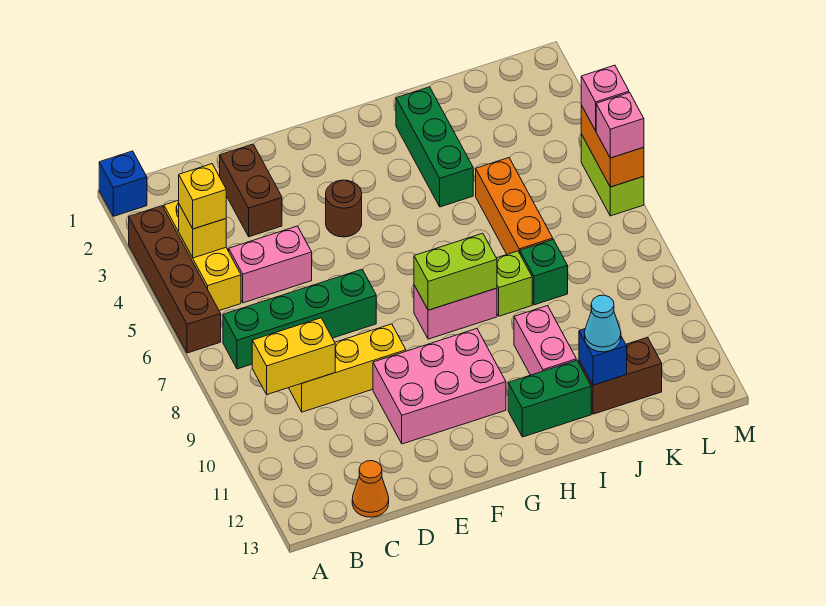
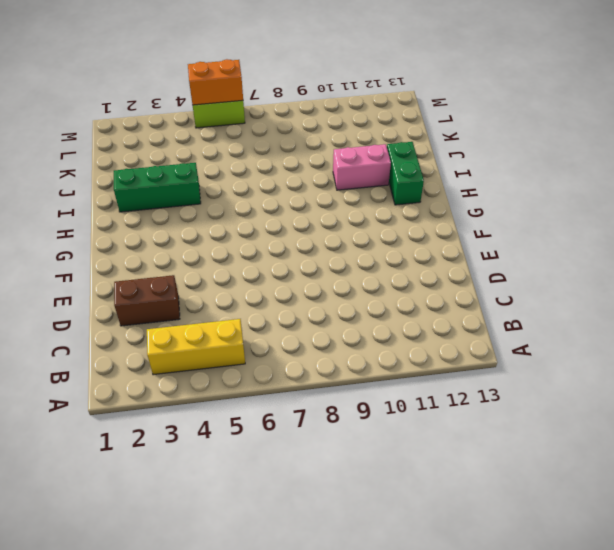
none -> blue brick A1 level 1
none -> brown brick A3:A6 level 1
none -> green brick B7:E7 level 1

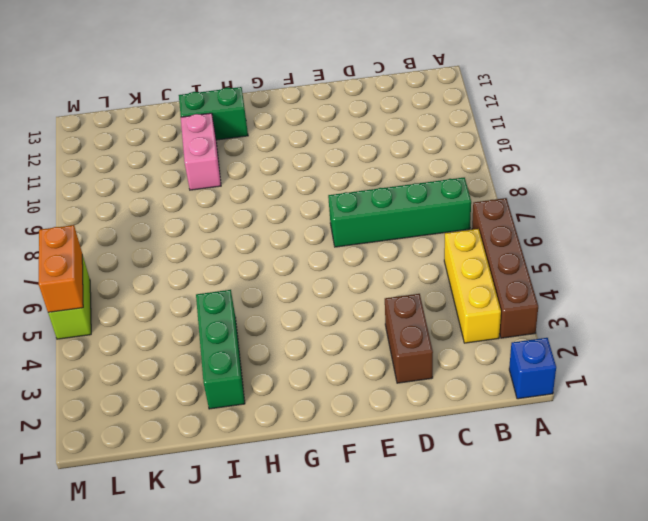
none -> pink brick C5:D5 level 1
none -> yellow brick C9:E9 level 1
none -> orange cone C13 level 1

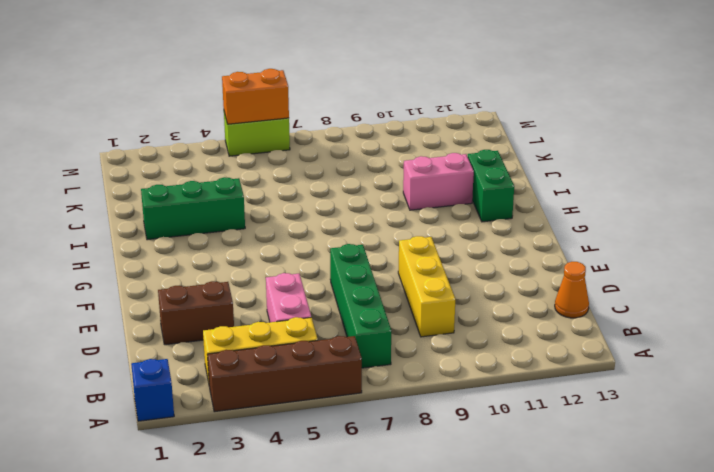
none -> pink brick E10:G11 level 1
none -> brown round brick F4 level 1
none -> pink brick G8:H8 level 1

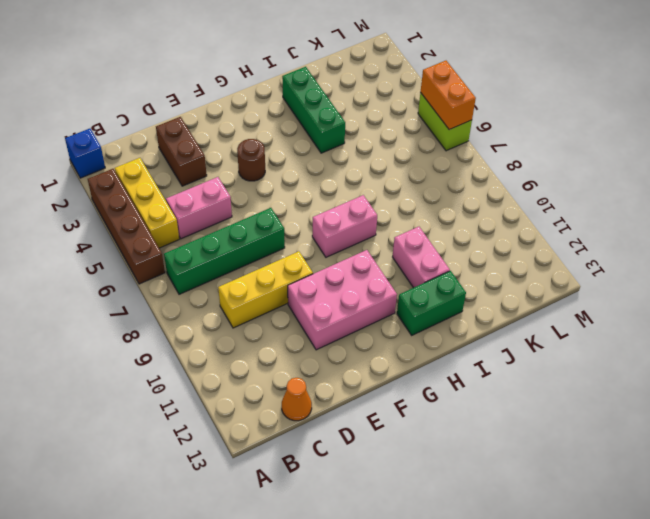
none -> lime brick I8 level 1
none -> orange brick J5:J7 level 1
none -> green brick J8 level 1

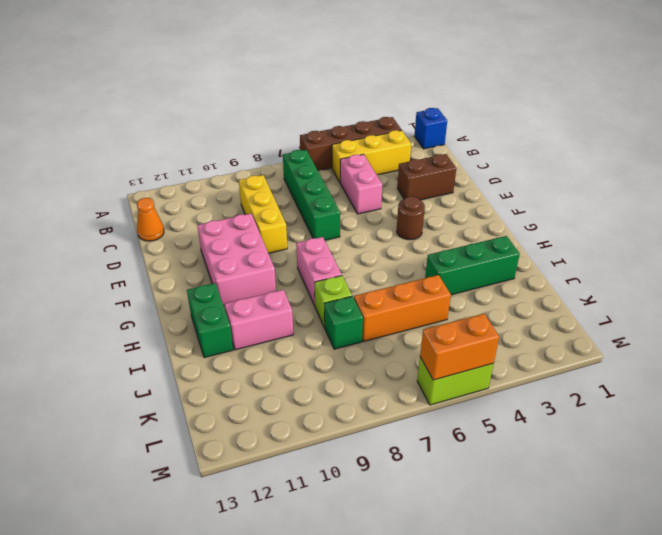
none -> brown brick J12:K12 level 1
none -> yellow brick B4 level 2
none -> yellow brick B9:C9 level 2

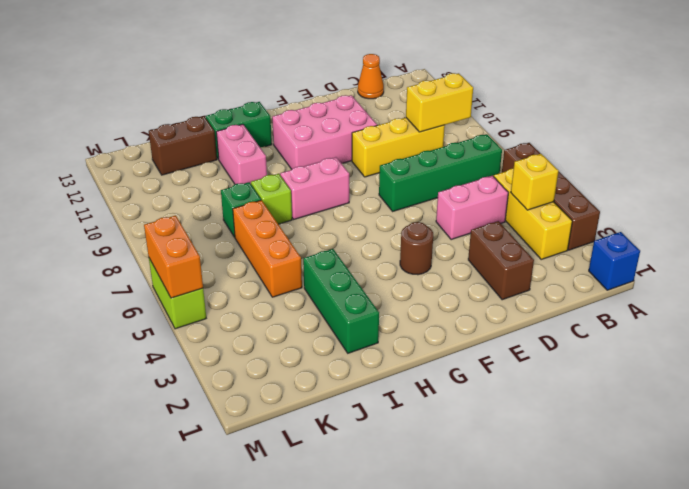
none -> lime brick G8:H8 level 2
none -> blue brick J12 level 2
none -> yellow brick B4 level 3

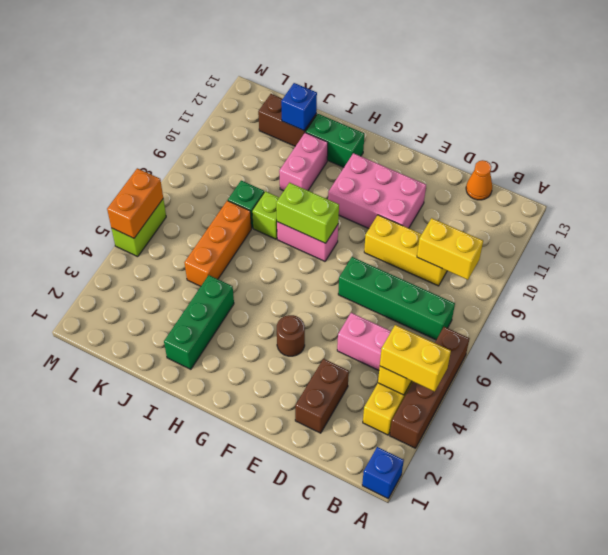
yellow brick A4:B4 level 3 -> yellow brick B4 level 3
none -> cyan cone J12 level 3
none -> pink brick M5 level 3
none -> pink brick M6 level 3

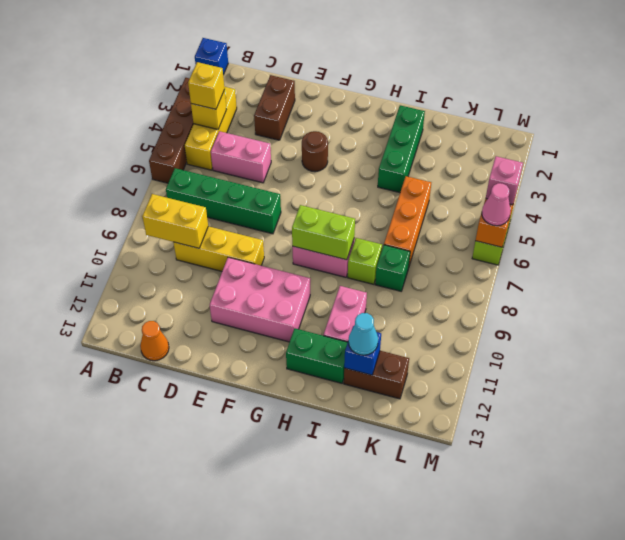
pink cone M6 level 3 -> pink brick M6 level 3

